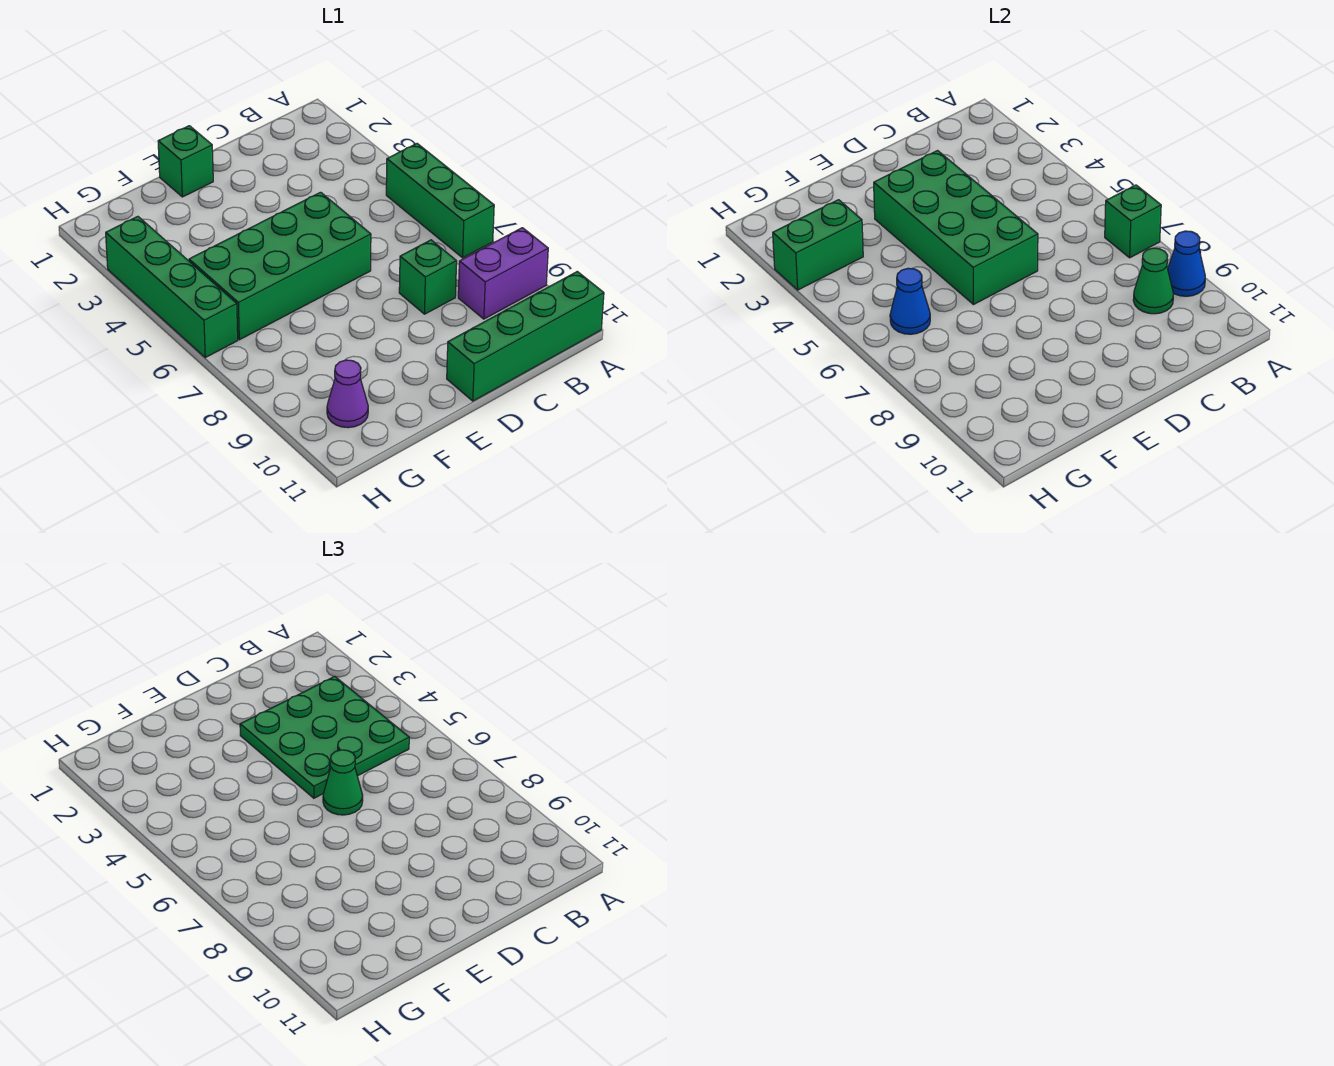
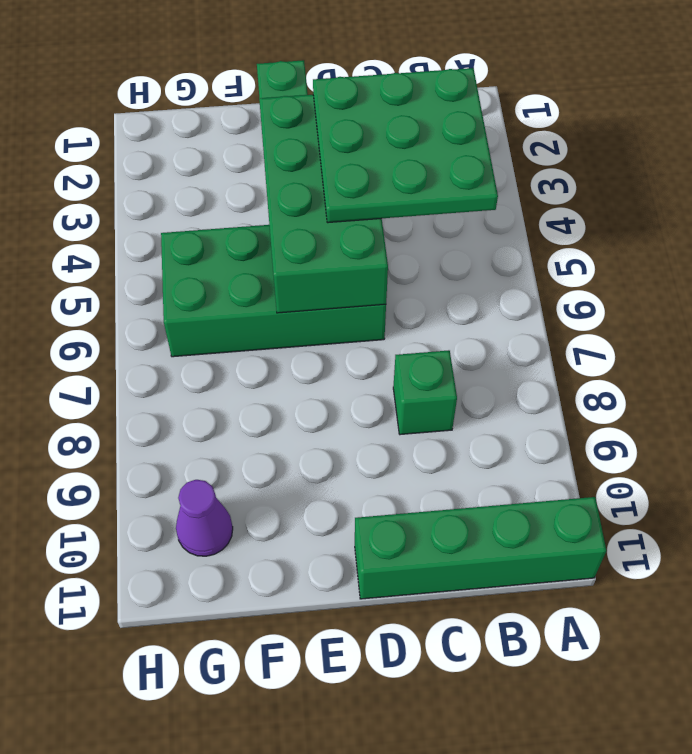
none -> green brick A5:A7 level 1
none -> purple brick A9:B9 level 1
none -> green brick H3:H6 level 1

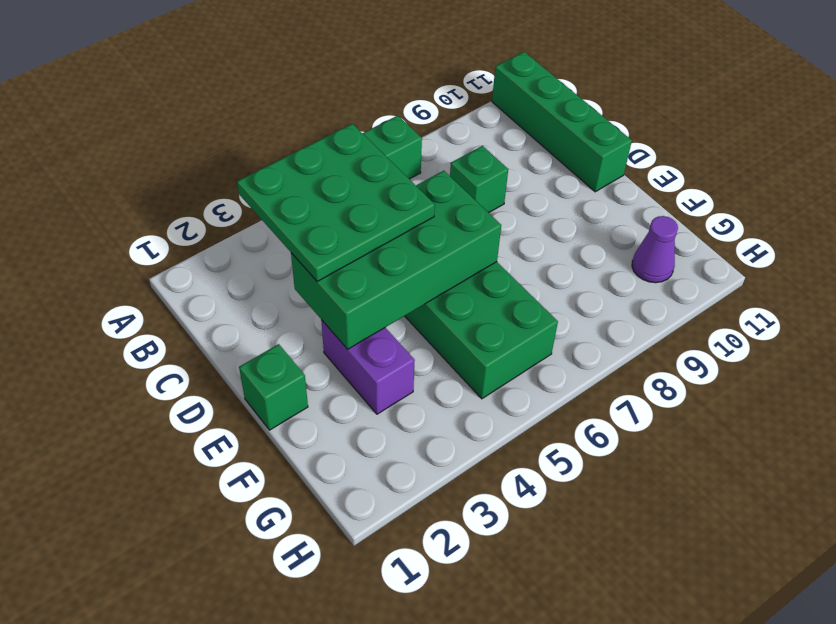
purple brick E3:F3 level 1 -> purple brick A9:B9 level 1
none -> green brick H3:H6 level 1
none -> green brick A7 level 2
none -> blue cone A9 level 2

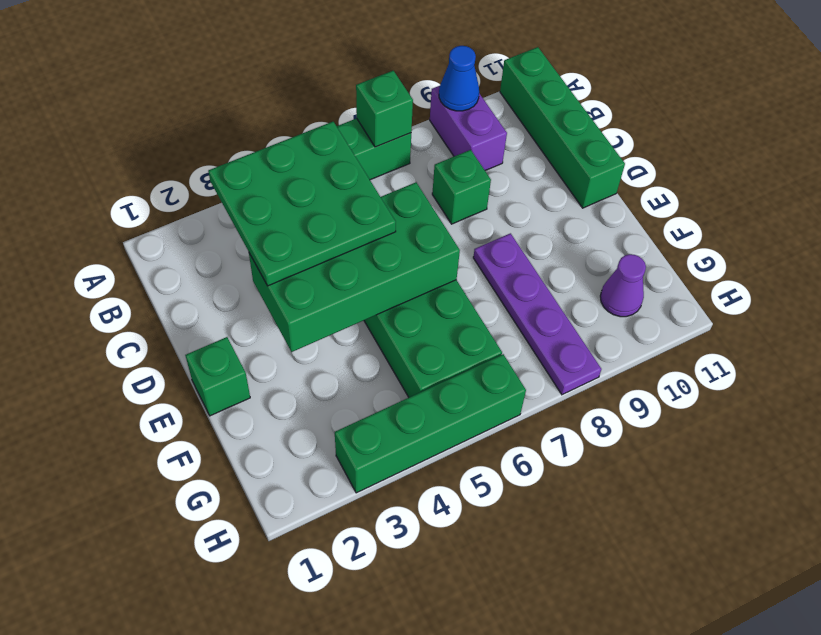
purple plate E8:H8 level 1 -> none
none -> green cone B9 level 2
none -> green brick G3:H3 level 2
none -> blue cone G6 level 2

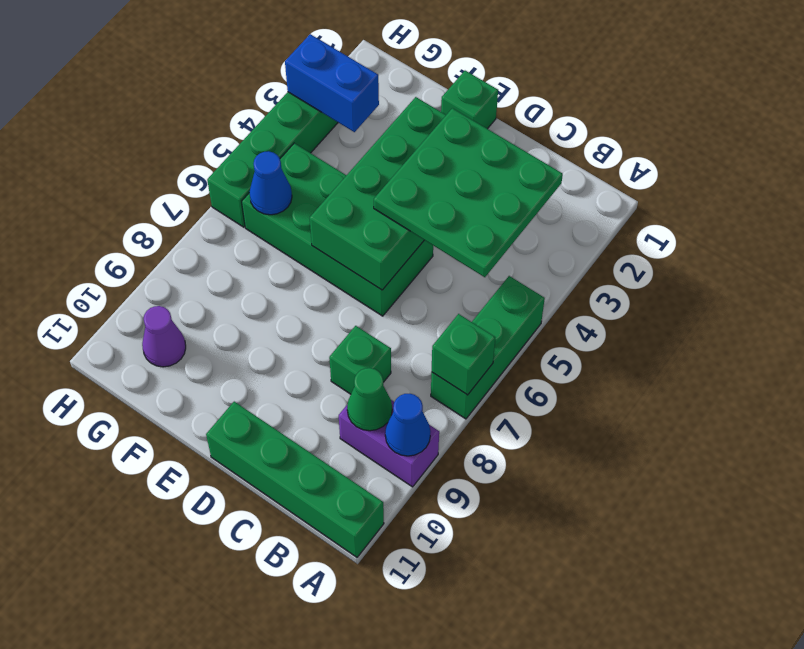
blue brick G3:H3 level 2 -> green brick G3:H3 level 2
none -> green cone D6 level 3

